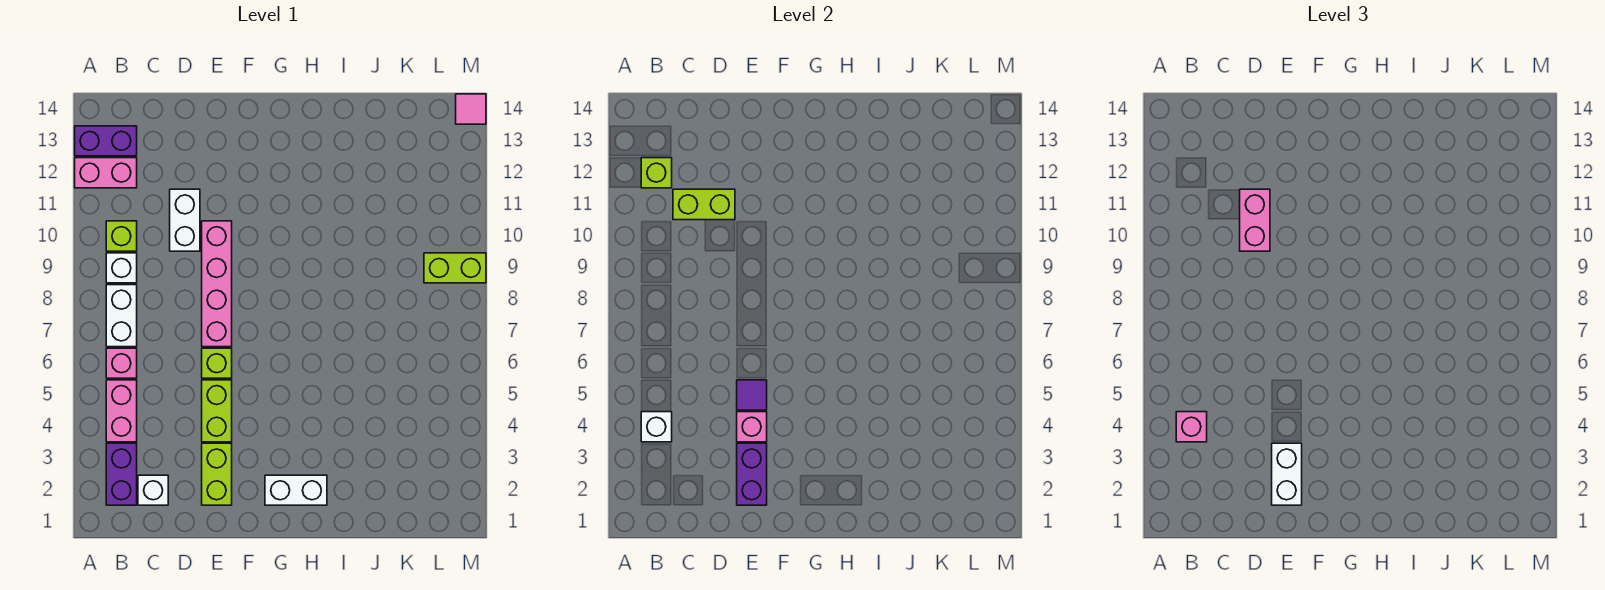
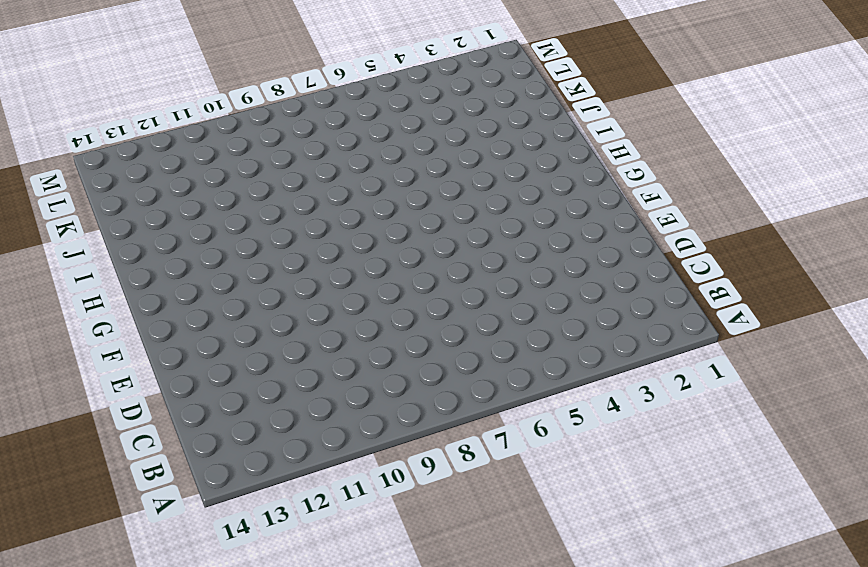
none -> pink brick A12:B12 level 1
none -> purple brick A13:B13 level 1
none -> purple brick B2:B3 level 1

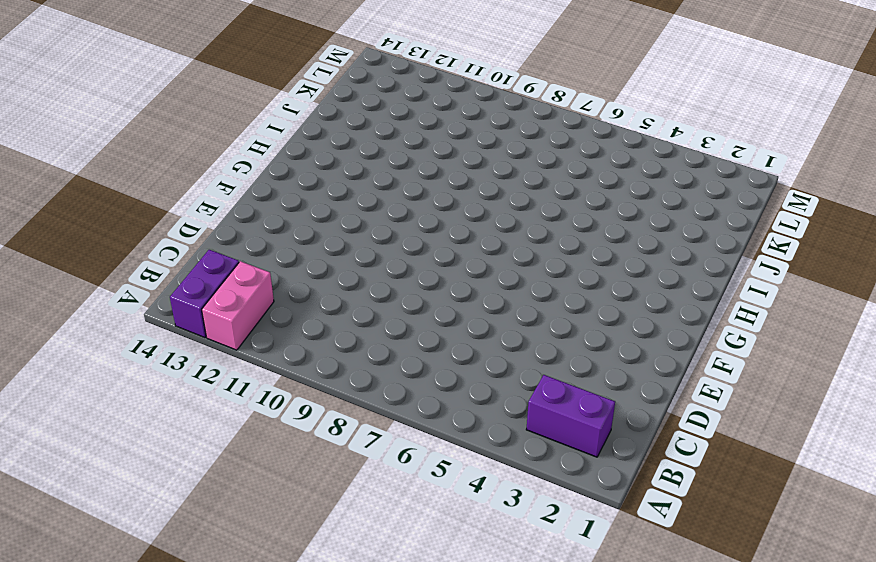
none -> pink brick B4:B5 level 1
none -> pink brick B6 level 1
none -> white brick B7:B8 level 1

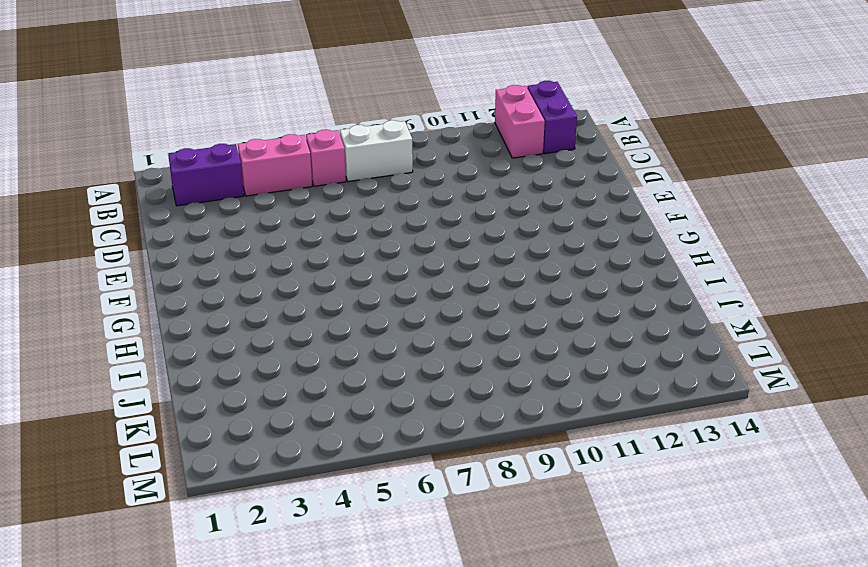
none -> white brick B9 level 1
none -> lime brick B10 level 1
none -> white brick C2 level 1

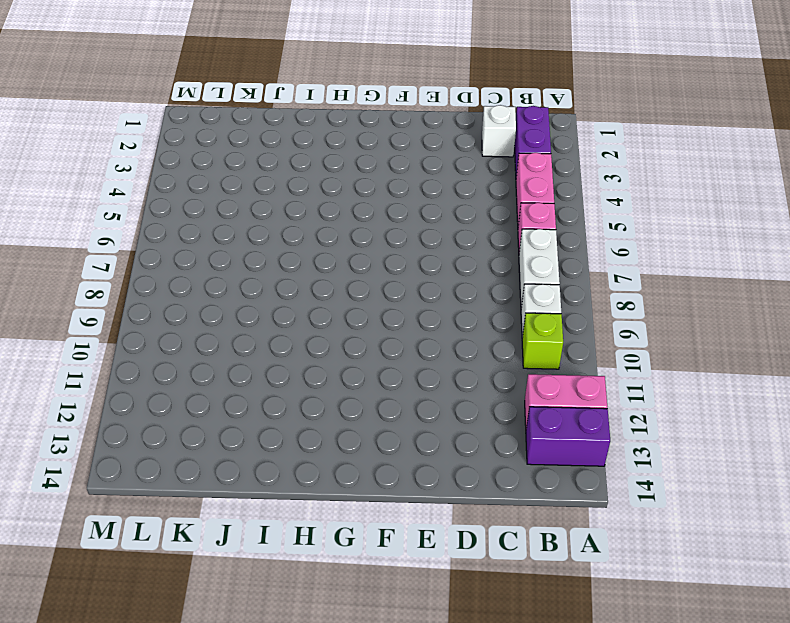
none -> white brick D10:D11 level 1
none -> lime brick E2:E3 level 1
none -> lime brick E4:E5 level 1

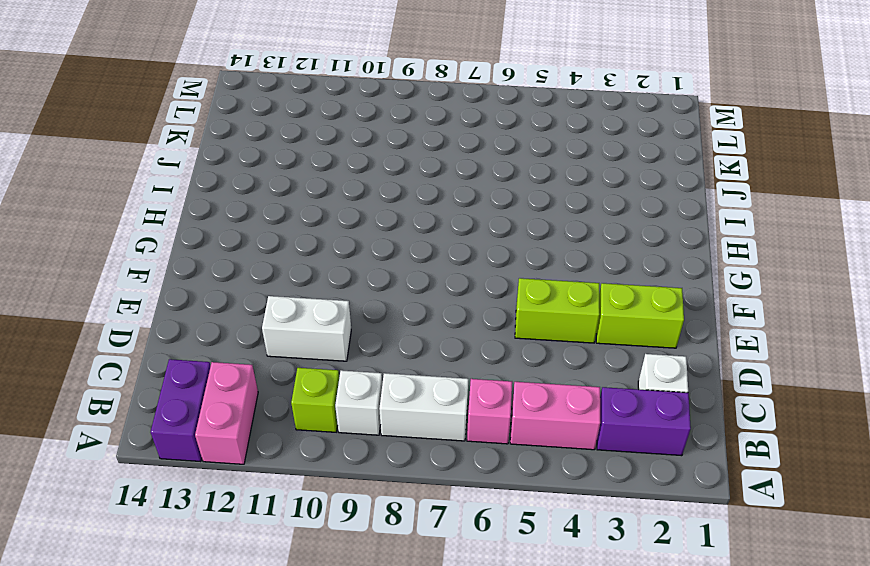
none -> lime brick E6 level 1
none -> pink brick E7:E10 level 1
none -> white brick G2:H2 level 1

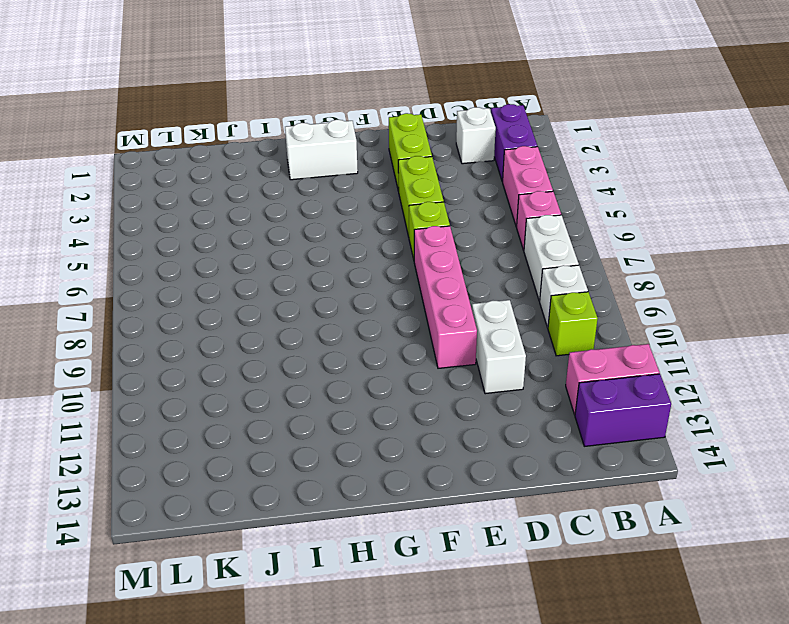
none -> lime brick L9:M9 level 1
none -> pink tile M14 level 1
none -> white brick B4 level 2

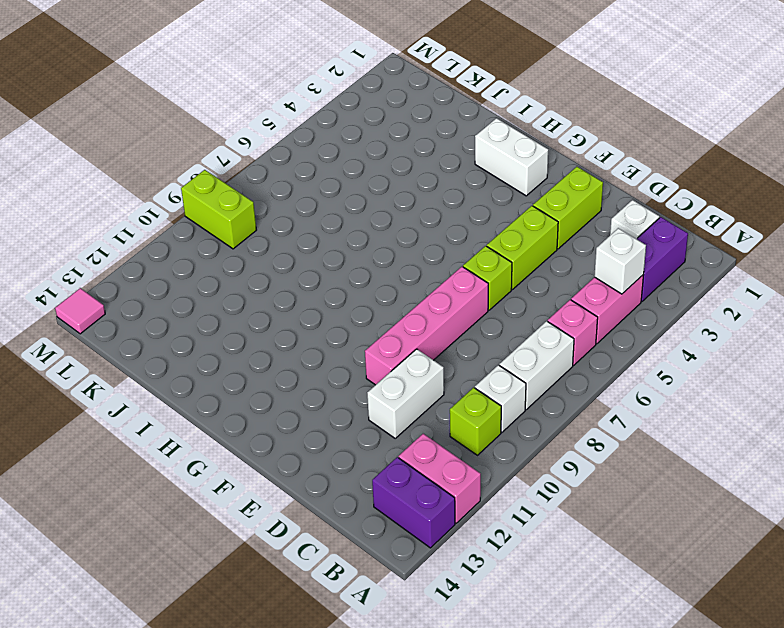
none -> lime brick B12 level 2
none -> lime brick C11:D11 level 2
none -> purple brick E2:E3 level 2

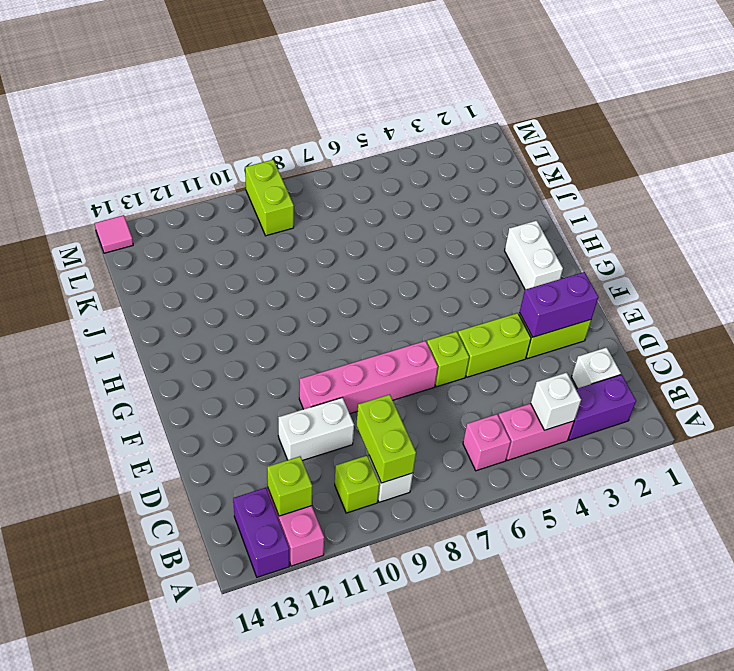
lime brick B9:C9 level 2 -> lime brick C11:D11 level 2
none -> white brick B7:B8 level 1
none -> pink brick E4 level 2
none -> purple tile E5 level 2

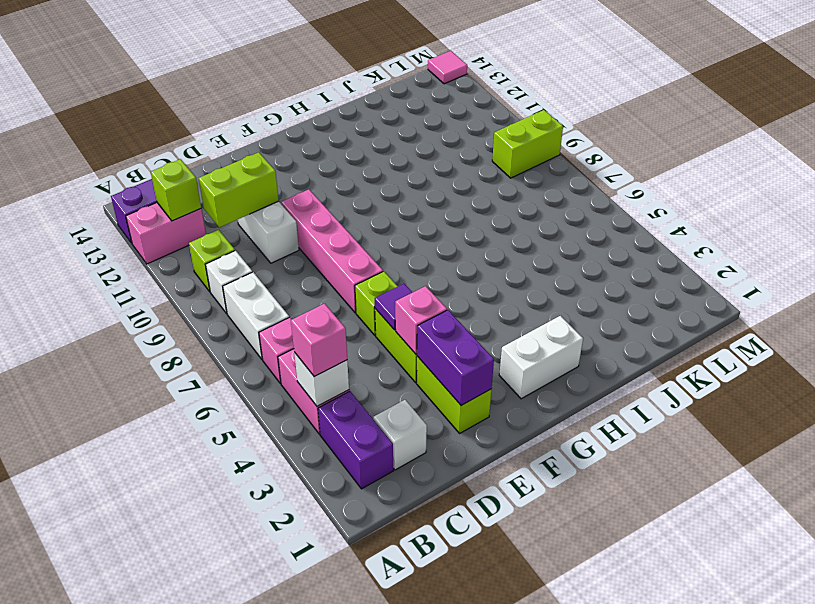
none -> pink brick D10:D11 level 3
none -> white brick E2:E3 level 3

